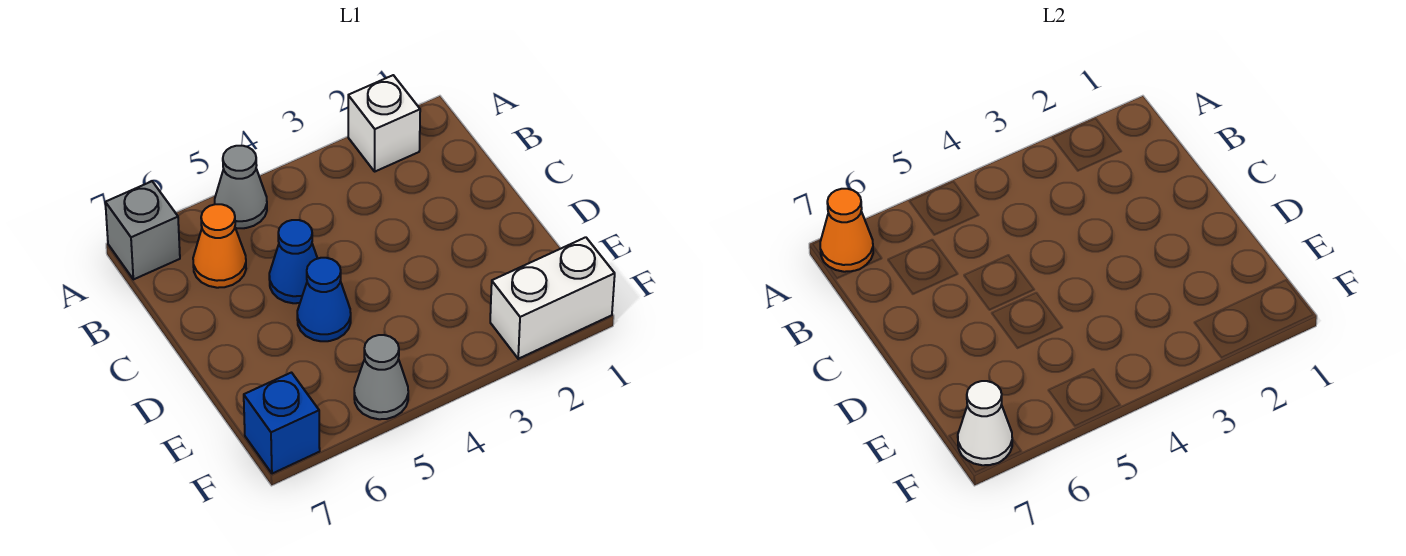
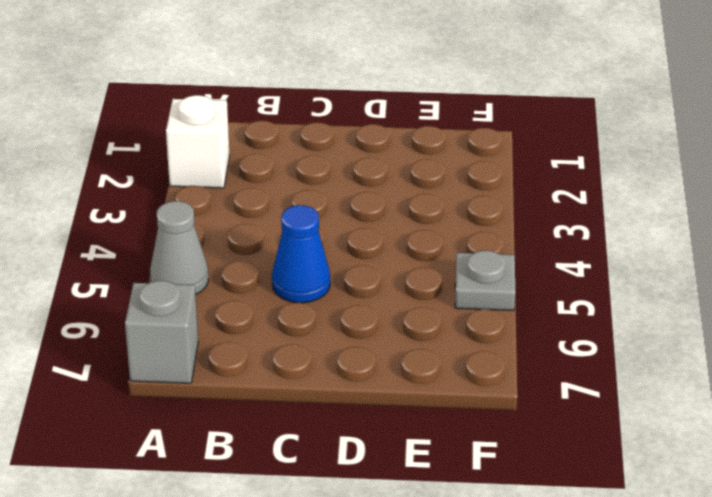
grey plate F5 level 1 -> grey cone F5 level 1
none -> orange cone B6 level 1
none -> blue cone D5 level 1

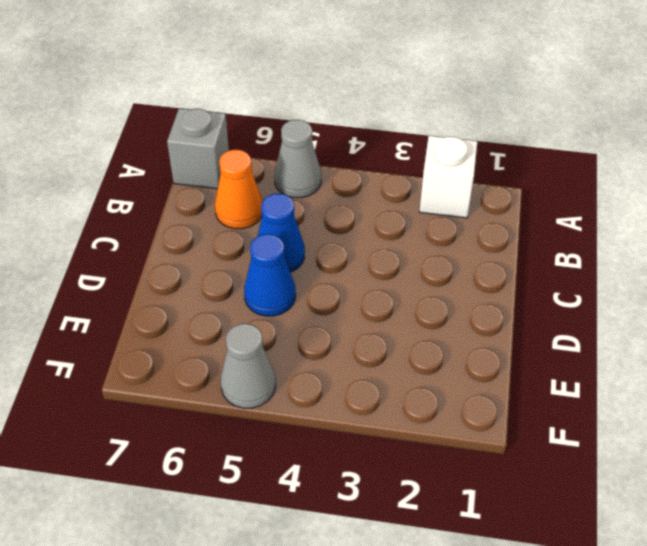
none -> white brick F1:F2 level 1
none -> blue brick F7 level 1

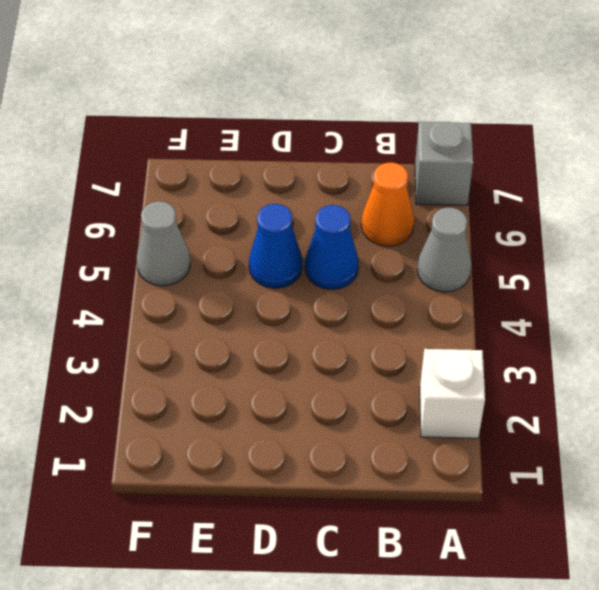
none -> white brick F1:F2 level 1
none -> blue brick F7 level 1

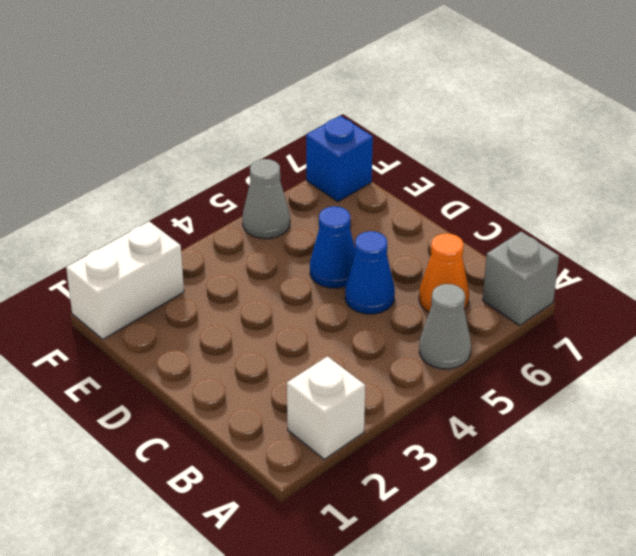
none -> orange cone A7 level 2
none -> white cone F7 level 2

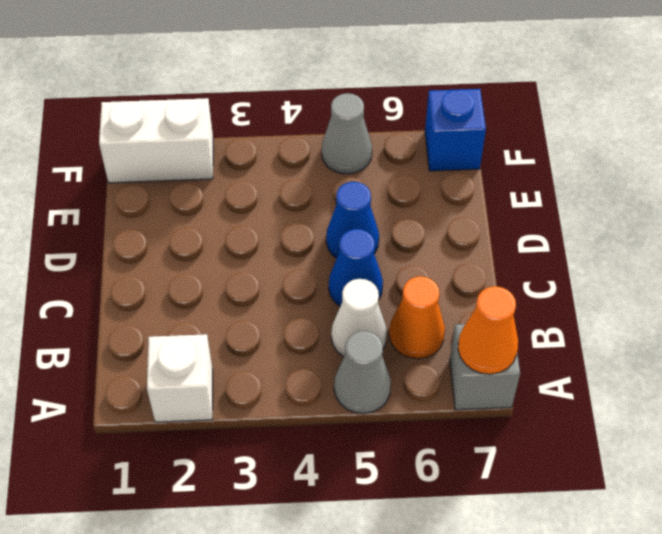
white cone B5 level 1 -> white cone F7 level 2

